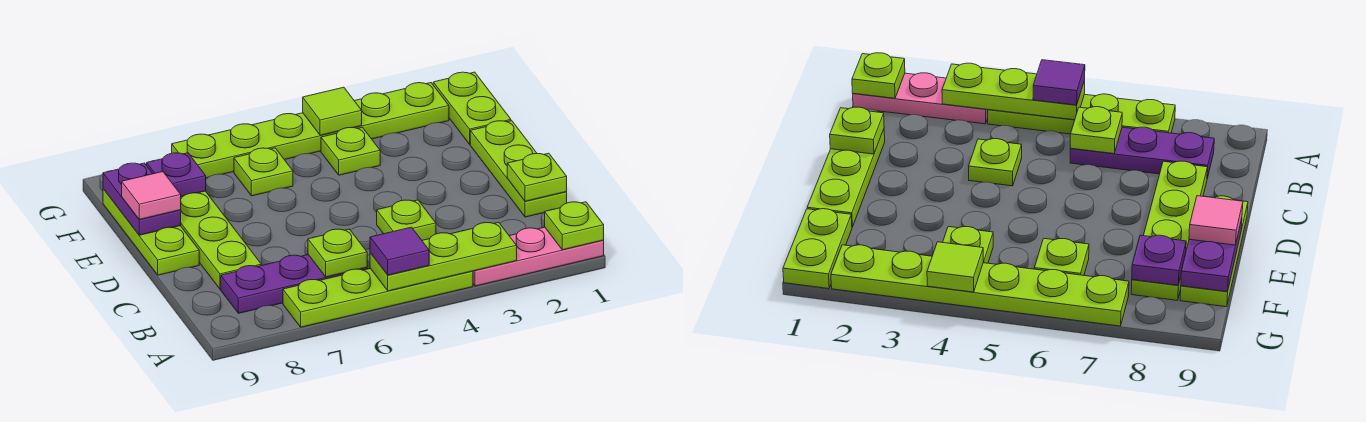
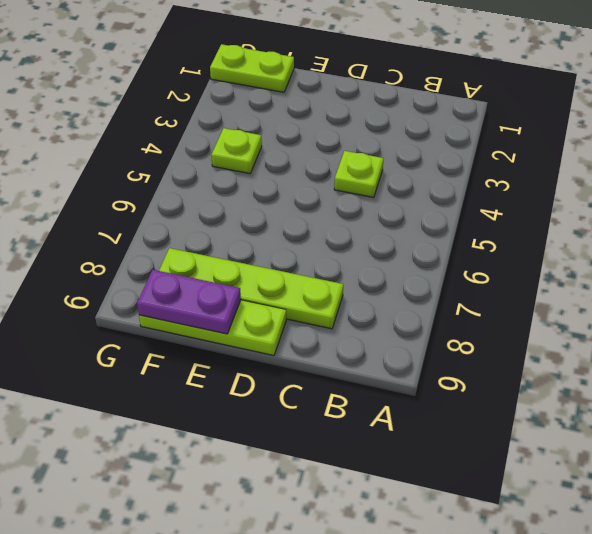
none -> pink plate A1:A3 level 1
none -> lime plate A4:A7 level 1
none -> purple plate B6:B8 level 1

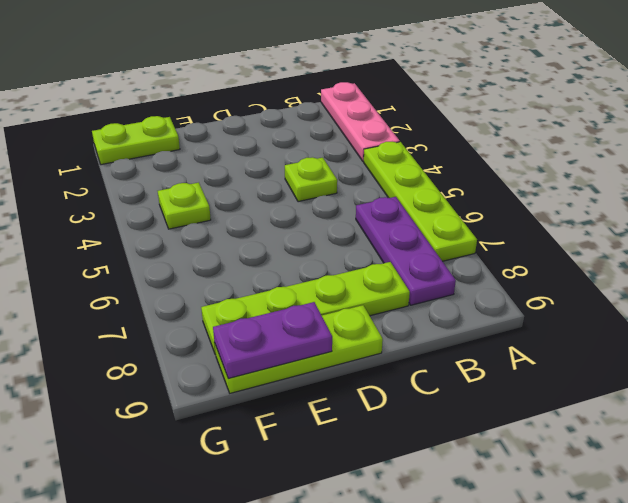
none -> lime plate C1:E1 level 1
none -> lime plate F6 level 1
none -> lime plate G2:G7 level 1

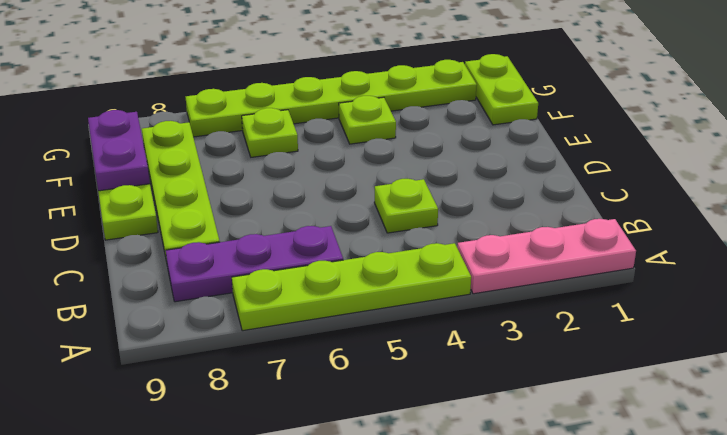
none -> lime plate C1:E1 level 1
none -> lime plate A1 level 2
none -> lime plate A3:A5 level 2

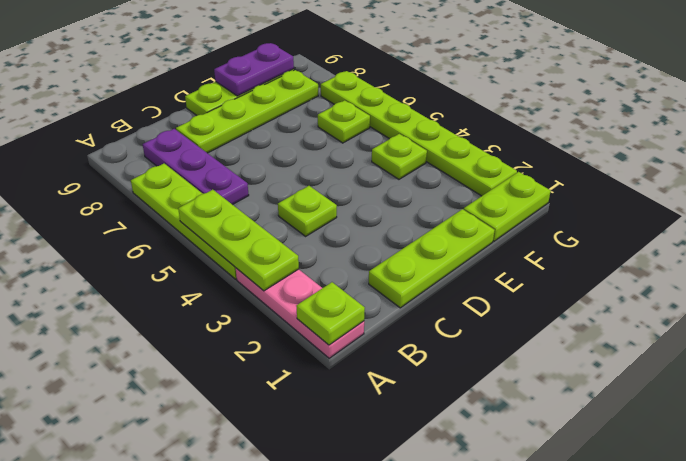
none -> lime plate B6 level 2
none -> lime plate C1 level 2
none -> purple plate F8 level 2

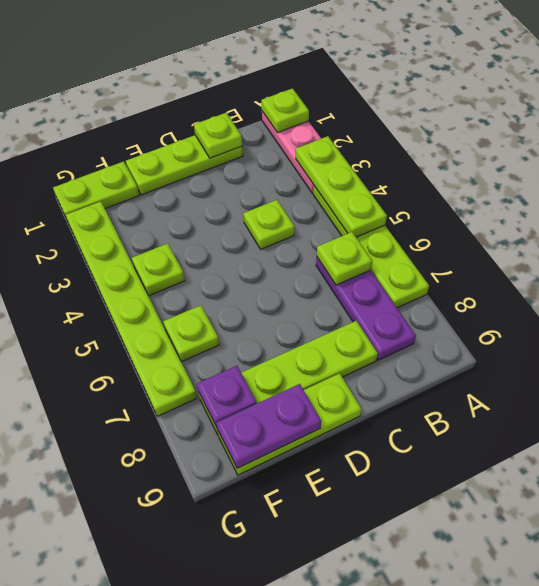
none -> lime tile G4 level 2
none -> purple tile A5 level 3
none -> pink tile E9 level 3

